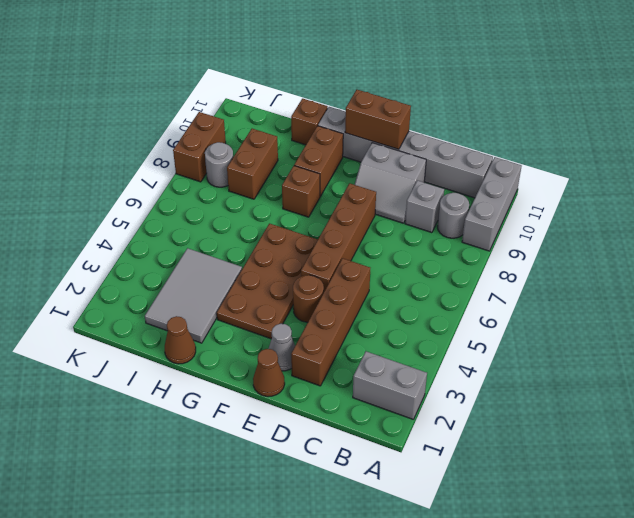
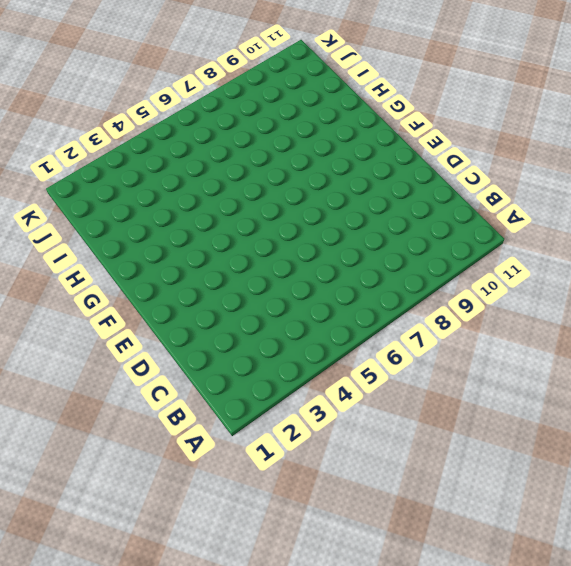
none -> grey brick A2:B2 level 1
none -> grey brick A9:A11 level 1
none -> grey round brick B9 level 1

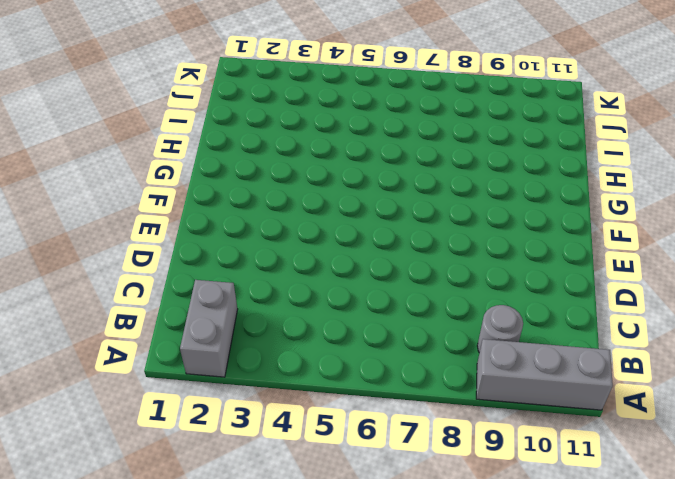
none -> grey brick B11:G11 level 1
none -> grey brick C9 level 1
none -> brown brick D2:D5 level 1

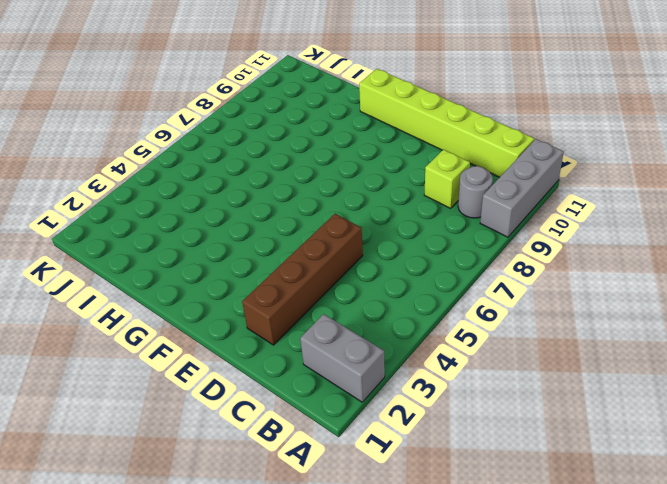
lime brick B11:G11 level 1 -> grey brick B11:G11 level 1
lime brick C9 level 1 -> grey brick C9 level 1
none -> grey slope D9:E10 level 1 top 10
none -> brown cone E1 level 1
none -> grey cone E2 level 1

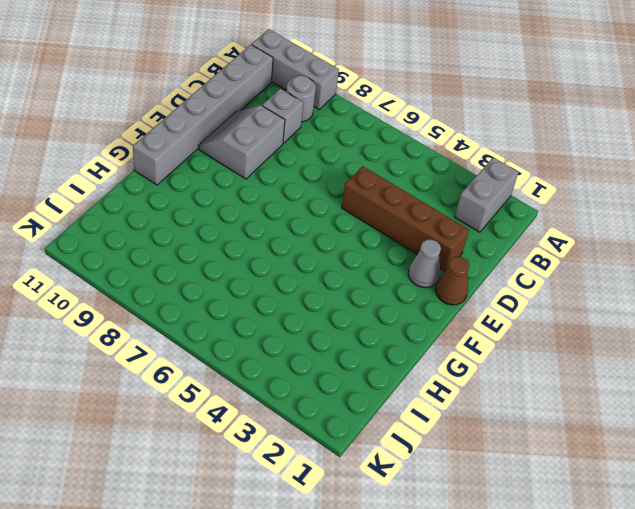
grey slope D9:E10 level 1 top 9 -> grey slope D9:E10 level 1 top 10
none -> brown round brick E4 level 1
none -> brown brick E5:E8 level 1
none -> brown plate F3:G6 level 1

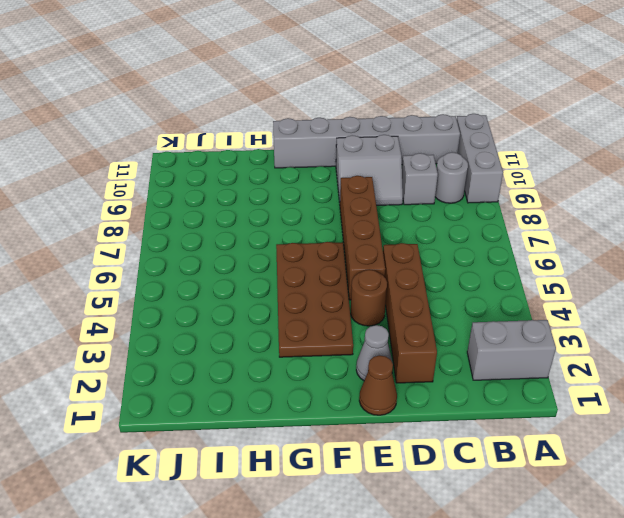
none -> brown brick G8 level 1
none -> brown brick G9:G10 level 1
none -> brown cone H1 level 1

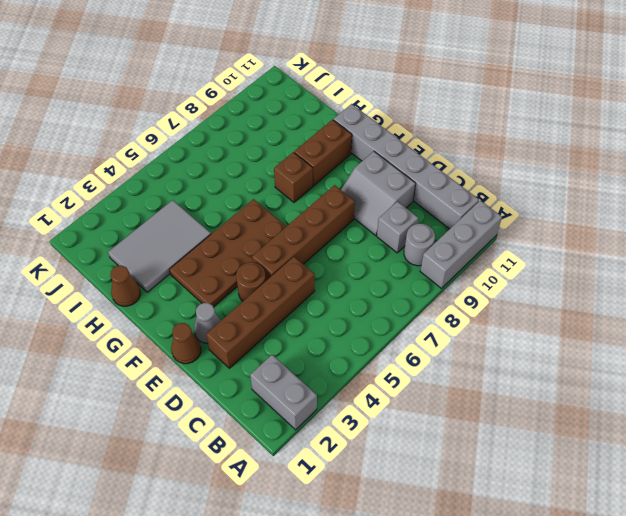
none -> brown brick H11 level 1
none -> brown brick I8:I9 level 1
none -> grey round brick J8 level 1

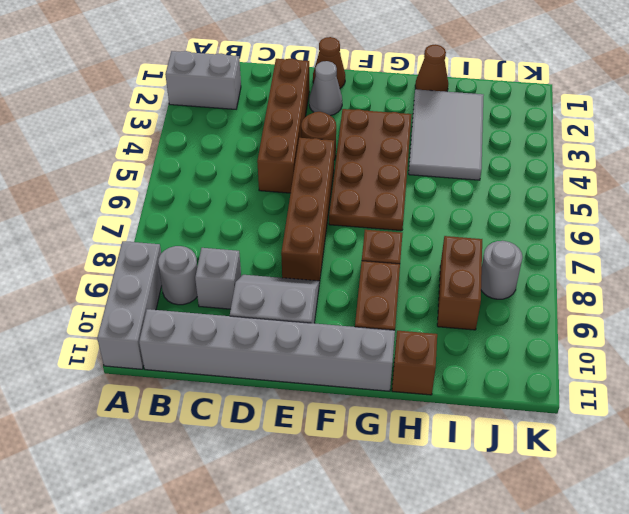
none -> brown brick K8:K9 level 1
none -> brown brick E11:F11 level 2

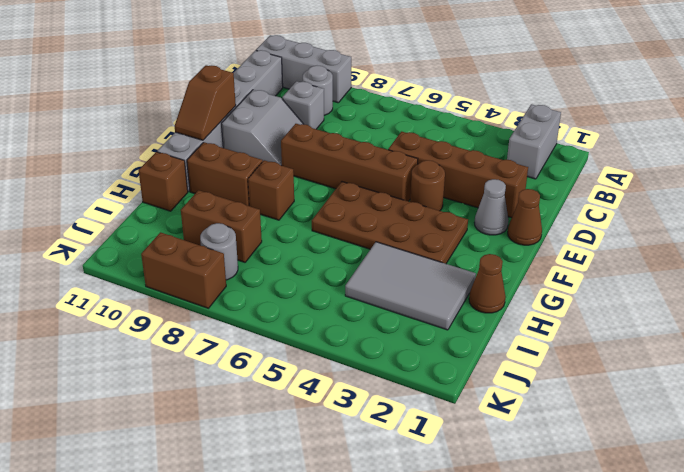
brown slope E11:F11 level 2 top E -> brown brick E11:F11 level 2

